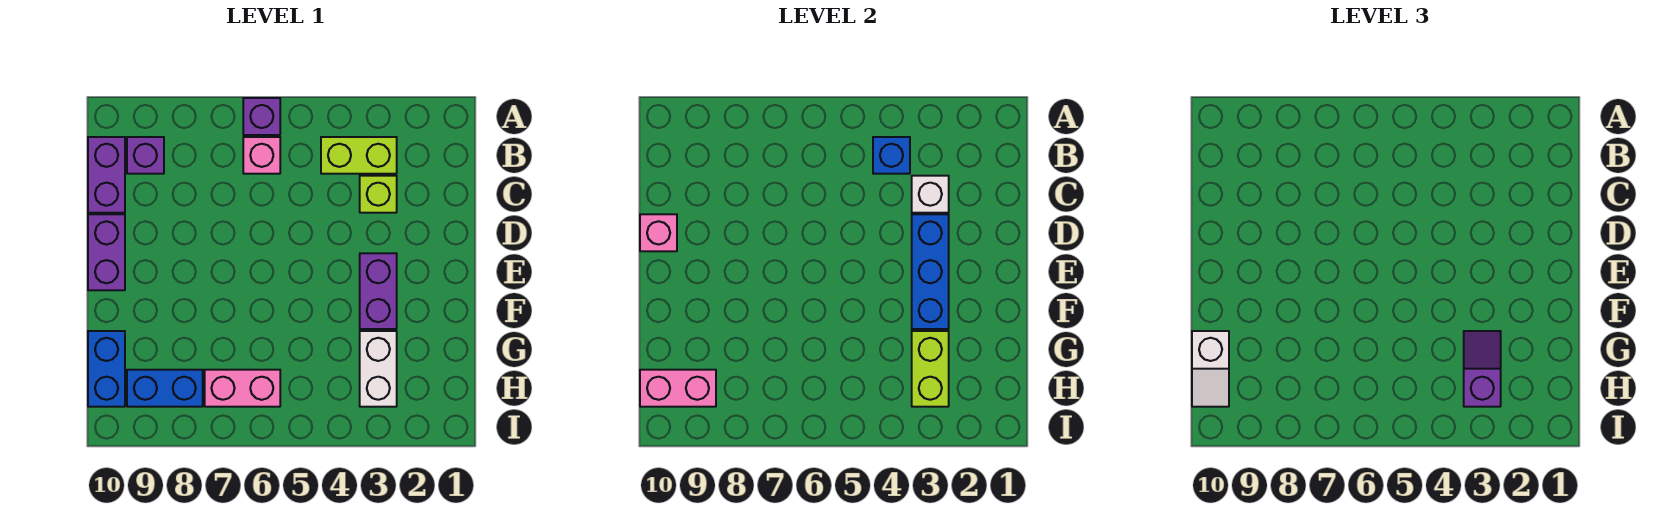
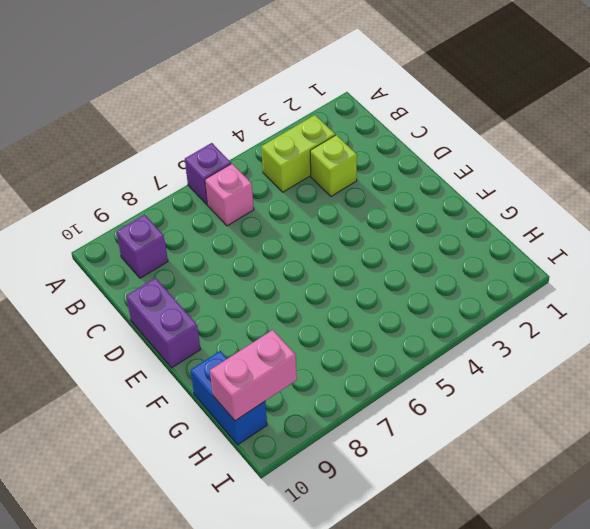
none -> purple brick B10:C10 level 1
none -> purple brick E3:F3 level 1
none -> white brick G3:H3 level 1

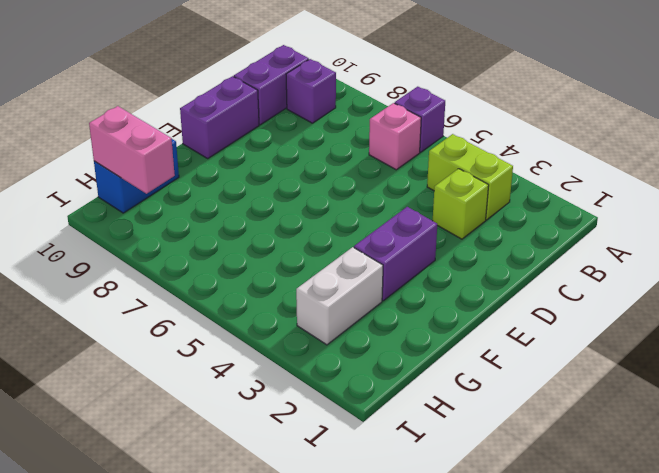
none -> pink brick H6:H7 level 1
none -> blue brick H8:H9 level 1
none -> blue brick B4 level 2

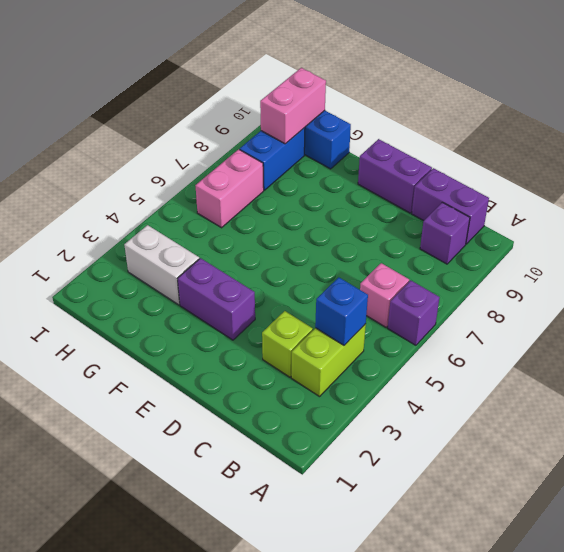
none -> white brick C3 level 2
none -> blue brick D3:F3 level 2
none -> pink brick D10 level 2

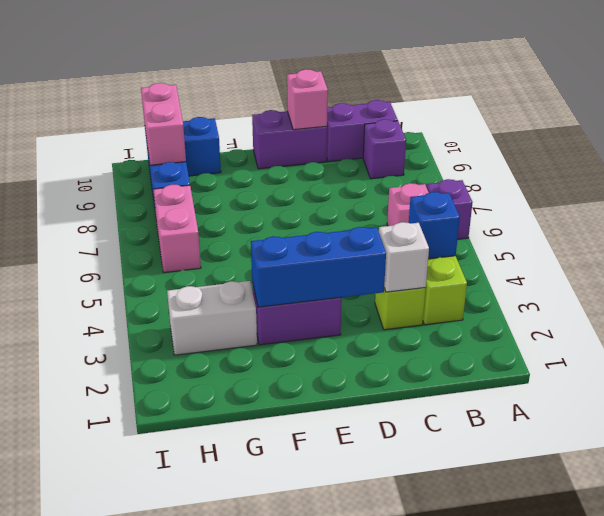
none -> lime brick G3:H3 level 2
none -> purple slope G3:H3 level 3 top H
none -> white slope G10:H10 level 3 top G

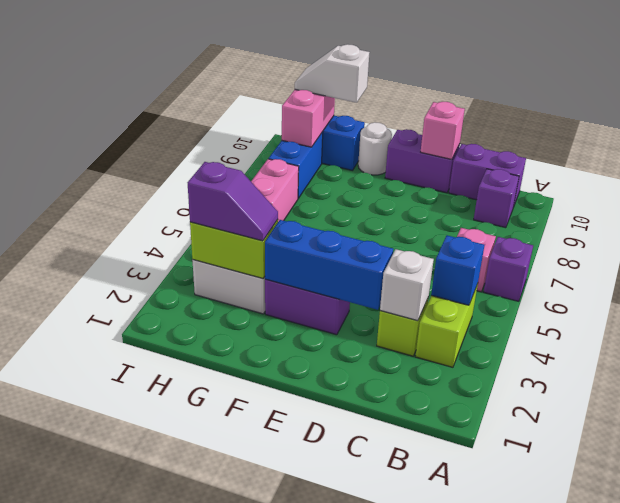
white round brick F10 level 1 -> none

